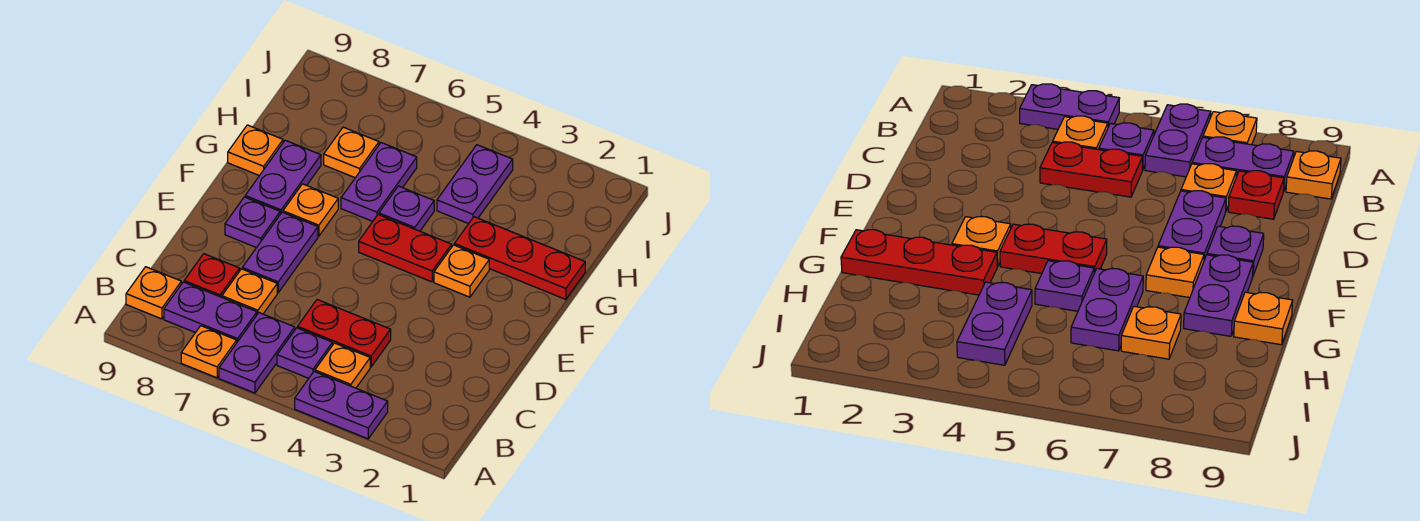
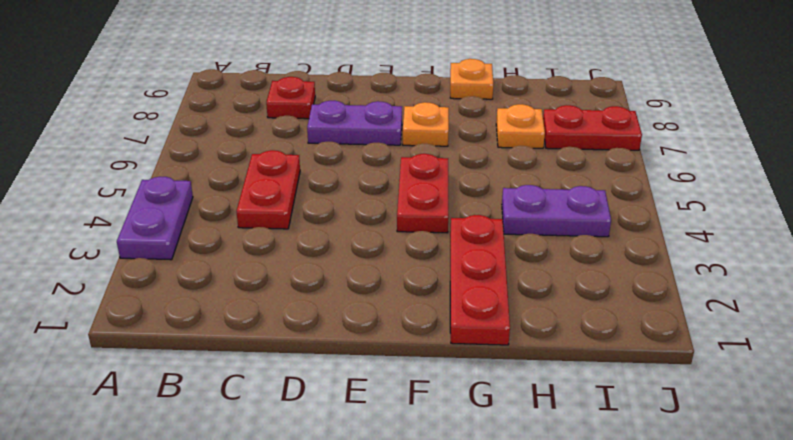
red plate I7:J7 level 1 -> none
none -> purple plate A6:B6 level 1
none -> orange plate A7 level 1
none -> orange plate B4 level 1

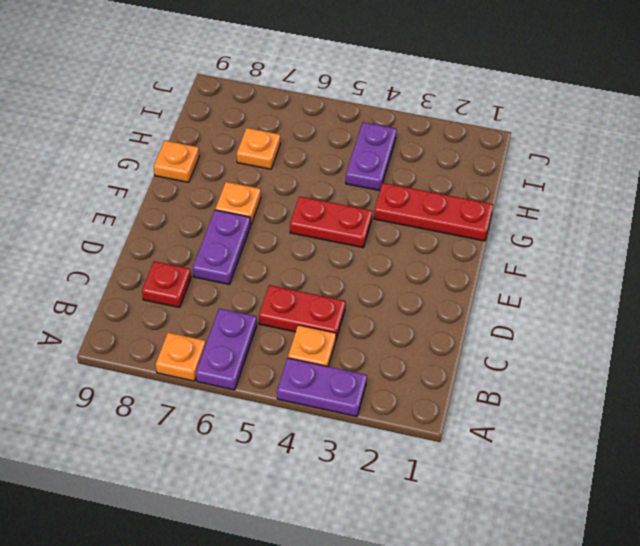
none -> purple plate B5 level 1
none -> purple plate B7:B8 level 1
none -> orange plate B9 level 1

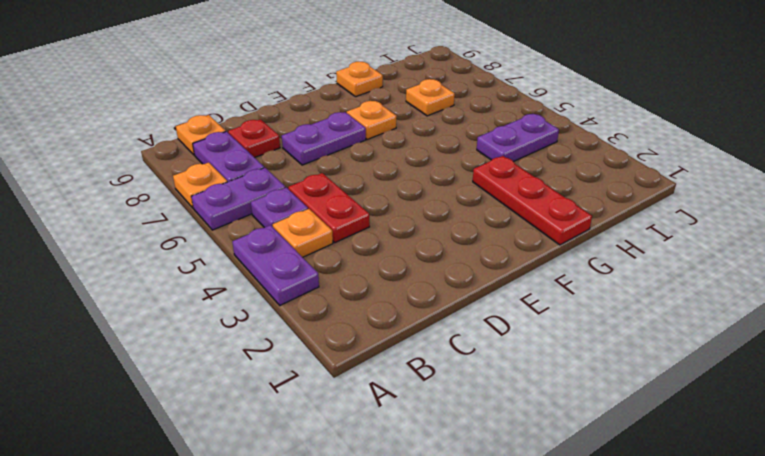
none -> orange plate C7 level 1
none -> purple plate E8 level 1
none -> orange plate F3 level 1

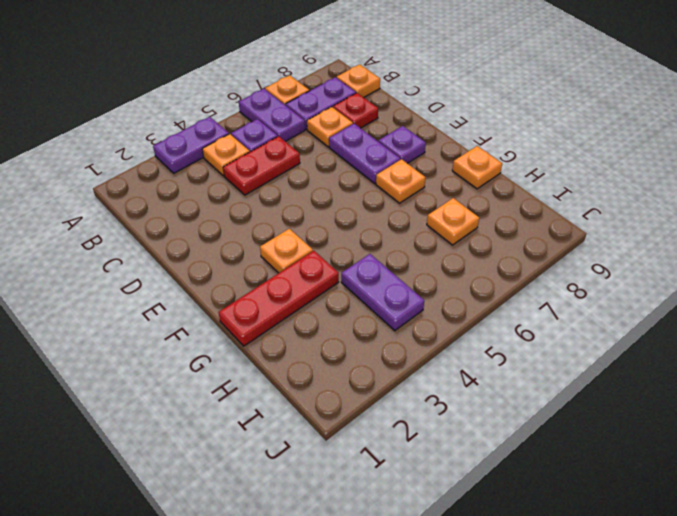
none -> red plate F4:F5 level 1
none -> purple plate F8:G8 level 1
none -> purple plate G5 level 1

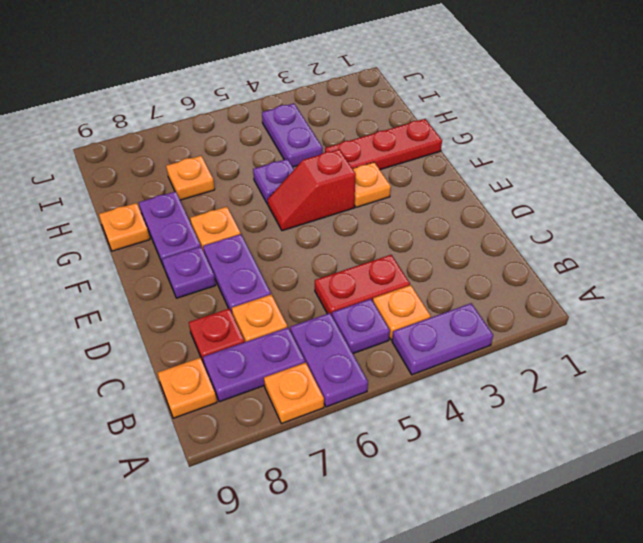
red slope F4:F5 level 1 top 4 -> red plate F4:F5 level 1
none -> purple plate G6:H6 level 1

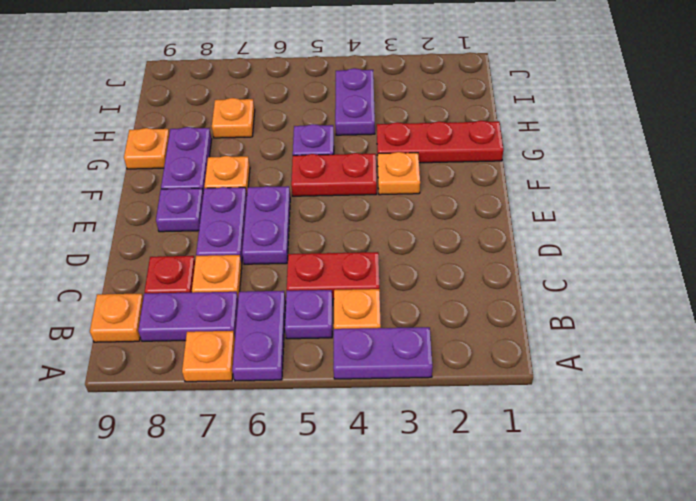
purple plate D6:E6 level 1 -> purple plate G6:H6 level 1

